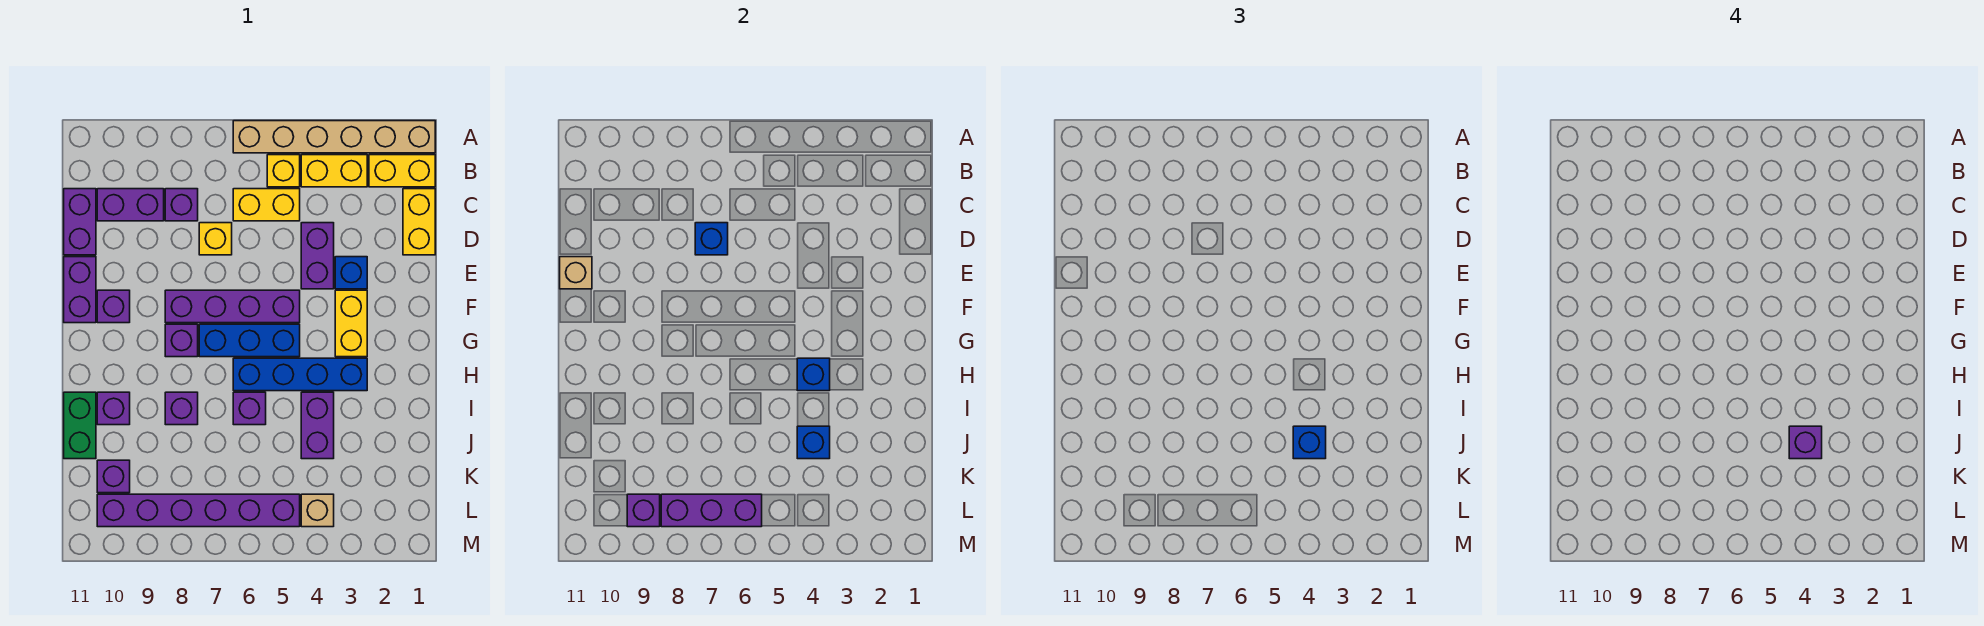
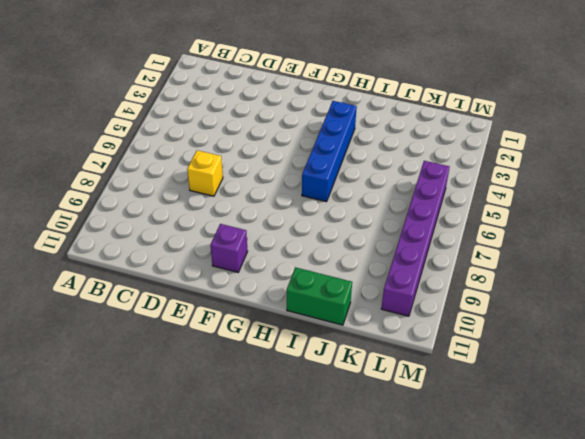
none -> tan brick A1:A6 level 1
none -> yellow brick B1:B2 level 1
none -> yellow brick B3:B4 level 1
none -> yellow brick B5 level 1

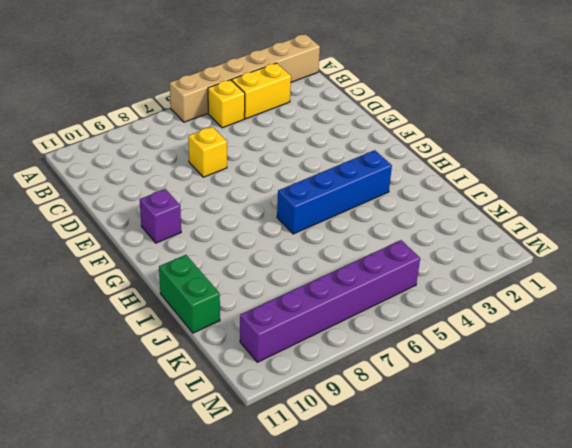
none -> yellow brick B1:B2 level 1
none -> yellow brick C1:D1 level 1
none -> yellow brick C5:C6 level 1
none -> purple brick C8 level 1

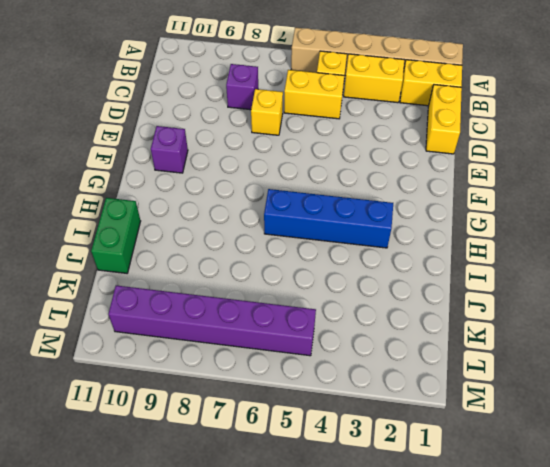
none -> purple brick C9:C10 level 1
none -> purple brick C11:D11 level 1
none -> purple brick D4:E4 level 1
none -> blue brick E3 level 1

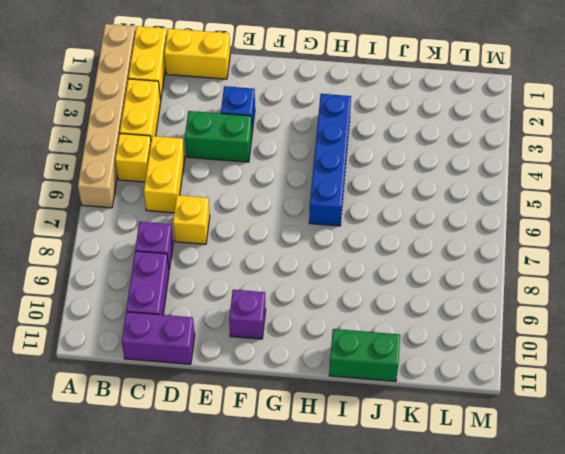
green brick D4:E4 level 1 -> purple brick D4:E4 level 1
none -> purple brick E11:F11 level 1
none -> yellow brick F3:G3 level 1
none -> purple brick F5:F8 level 1
none -> blue brick G5:G7 level 1

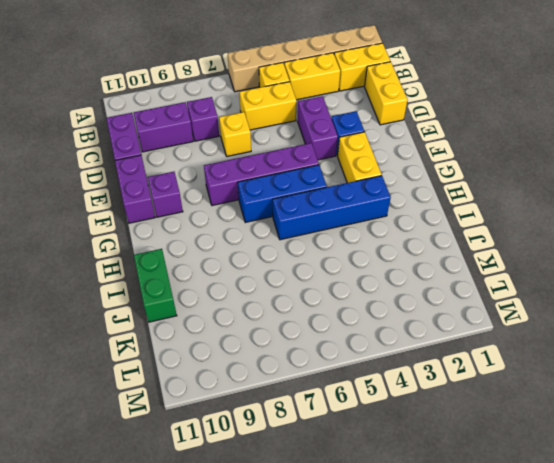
none -> purple brick G8 level 1
none -> purple brick I4:J4 level 1
none -> purple brick I6 level 1
none -> purple brick I8 level 1

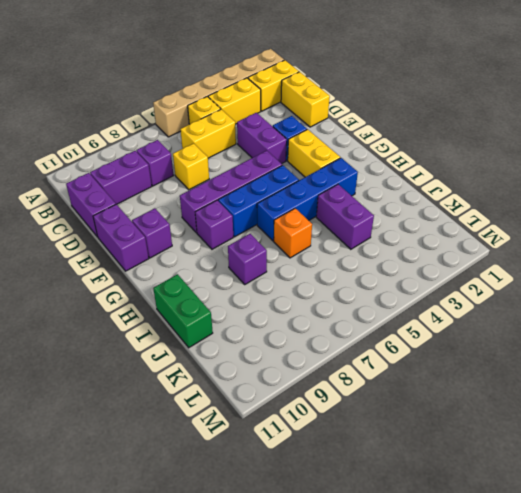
orange brick I6 level 1 -> purple brick I6 level 1
none -> purple brick I10 level 1
none -> purple brick K10 level 1
none -> tan brick L4 level 1
none -> purple brick L5:L10 level 1

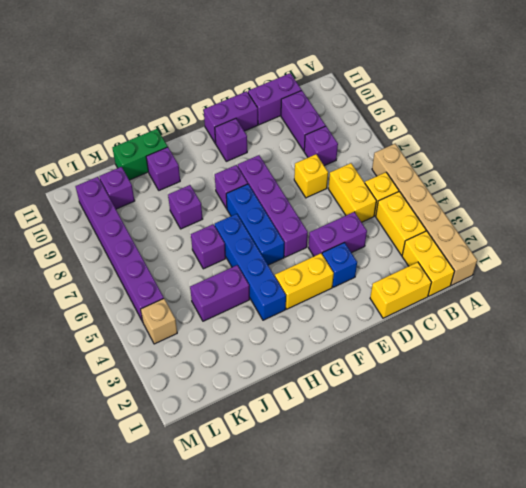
none -> blue brick D7 level 2
none -> tan brick E11 level 2
none -> blue brick H4 level 2
none -> blue brick J4 level 2

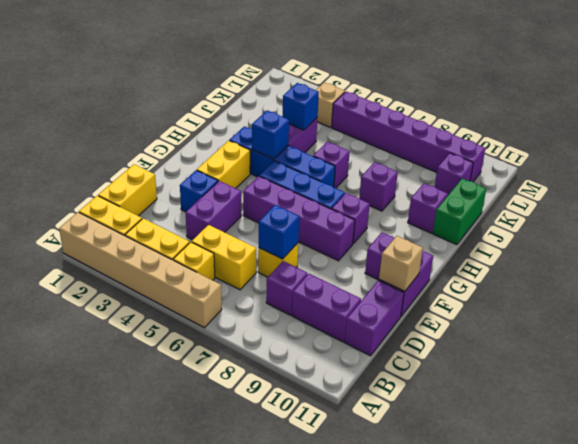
none -> purple brick L6:L8 level 2
none -> purple brick L9 level 2
none -> blue brick J4 level 3
none -> purple brick J4 level 4

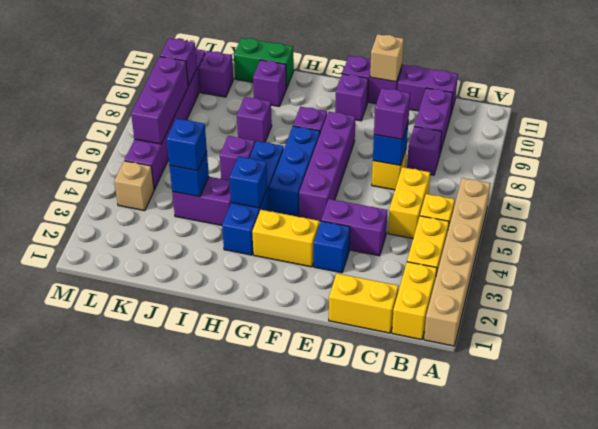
purple brick D7 level 3 -> purple brick J4 level 4

